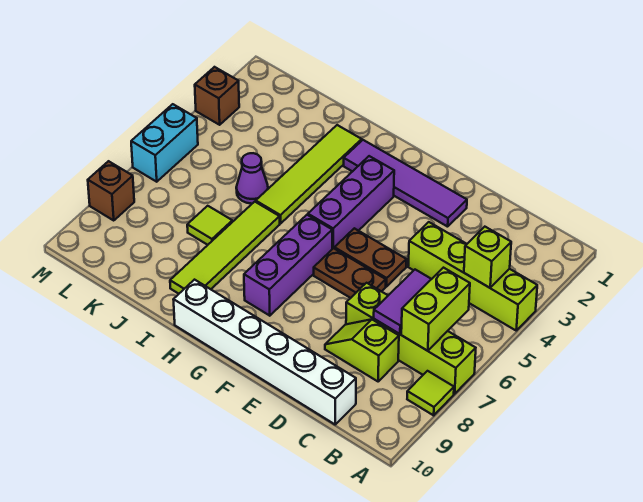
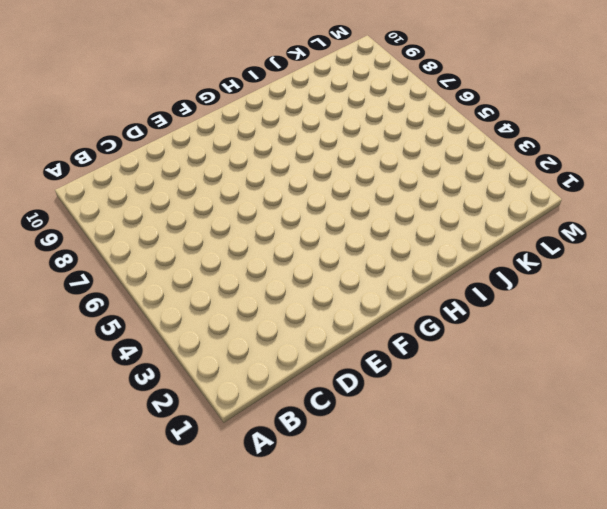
none -> lime brick A4:D4 level 1
none -> lime brick A7:D7 level 1
none -> lime tile A8 level 1

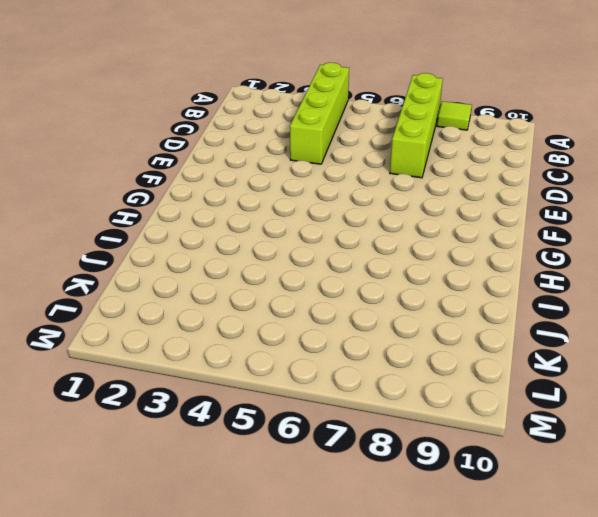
none -> lime slope C8:D8 level 1 top C
none -> white brick C10:H10 level 1
none -> purple tile E2:H2 level 1

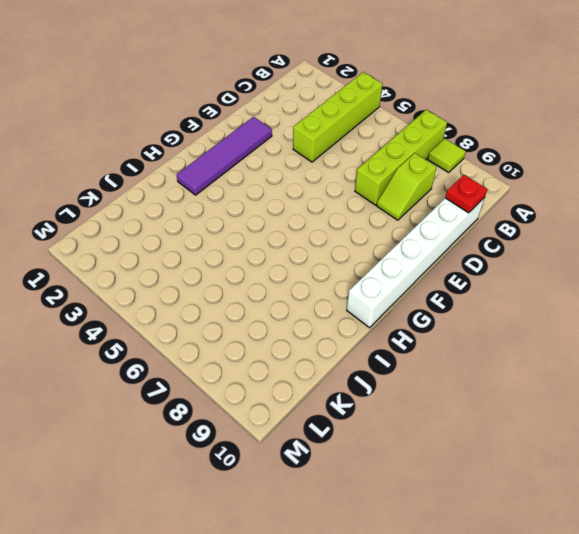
red plate C10 level 2 -> none
none -> brown plate E5:F5 level 1
none -> brown plate E6:F6 level 1
none -> purple brick G3:G5 level 1

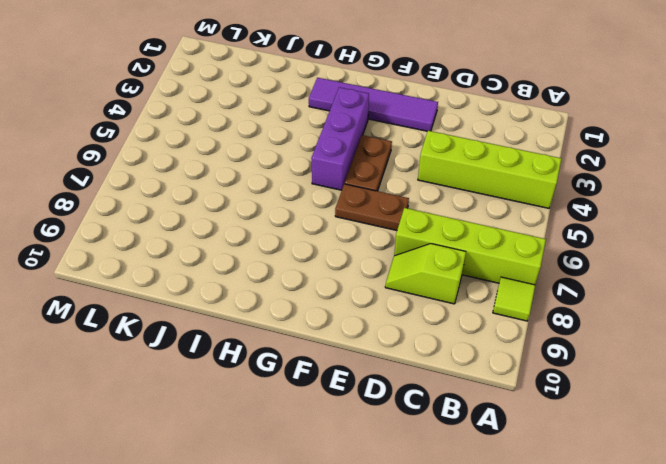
brown plate F4:F5 level 1 -> brown plate E5:F5 level 1
none -> white brick C10:H10 level 1
none -> purple brick G6:G8 level 1
none -> lime tile I2:I5 level 1

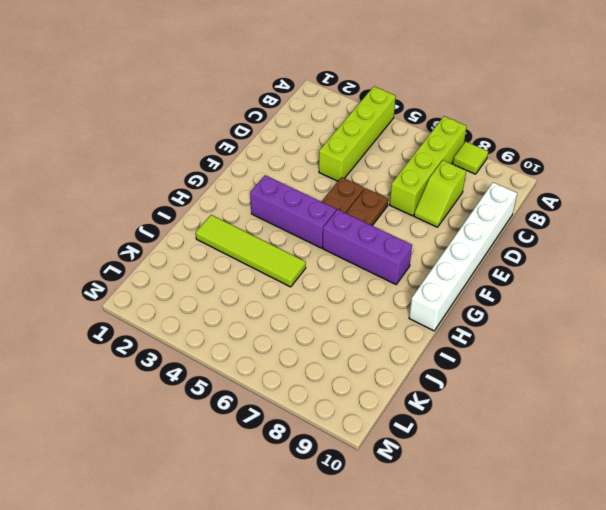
none -> purple tile E2:H2 level 1
none -> lime tile I6:I9 level 1
none -> purple cone J5 level 1

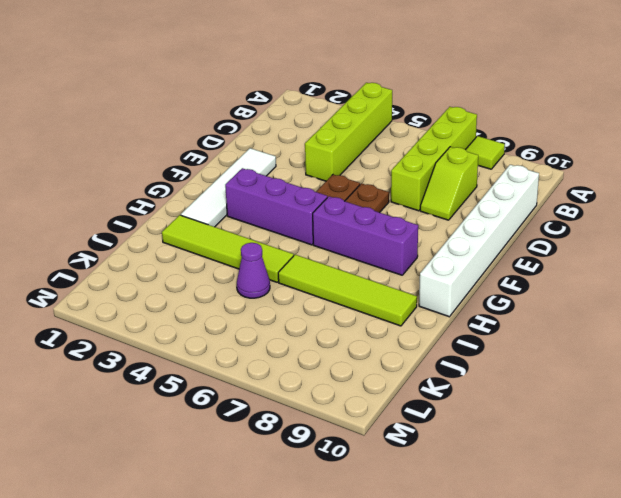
white tile E2:H2 level 1 -> purple tile E2:H2 level 1
none -> lime tile J7 level 1
none -> brown brick M3 level 1
none -> cyan brick M5:M6 level 1

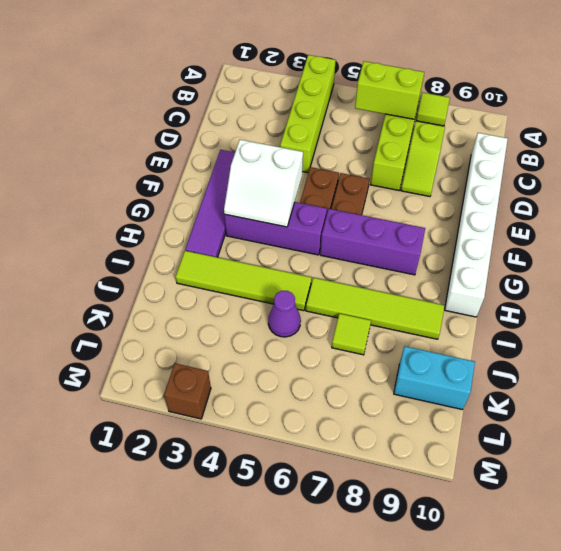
white slope F3:G4 level 2 top F -> none
cyan brick K9:K10 level 1 -> cyan brick M5:M6 level 1
none -> brown brick M8 level 1
none -> lime brick B4 level 2
none -> purple tile C6:C7 level 2

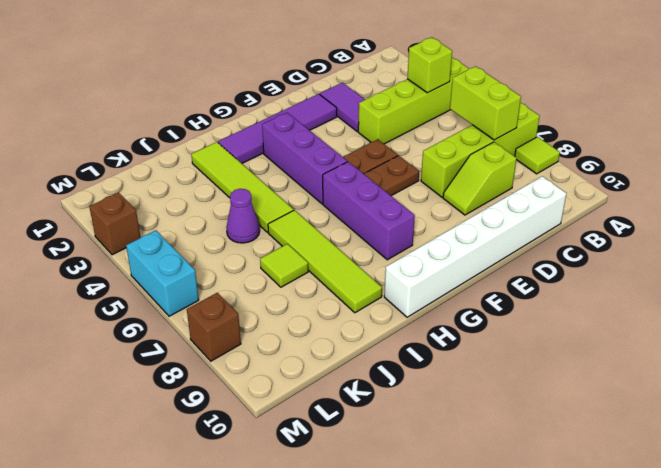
purple tile D2:D3 level 1 -> purple tile C6:C7 level 2

